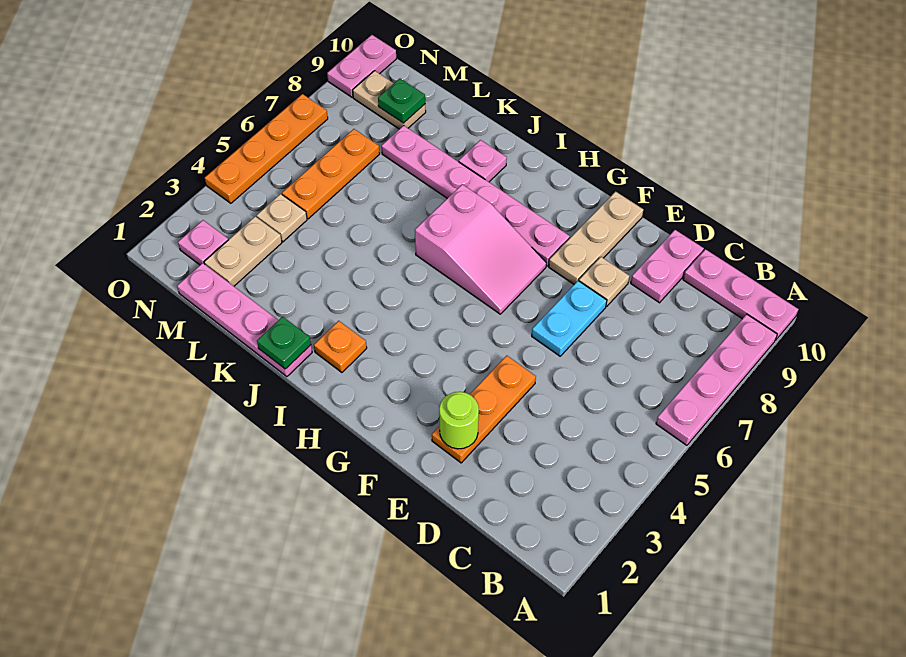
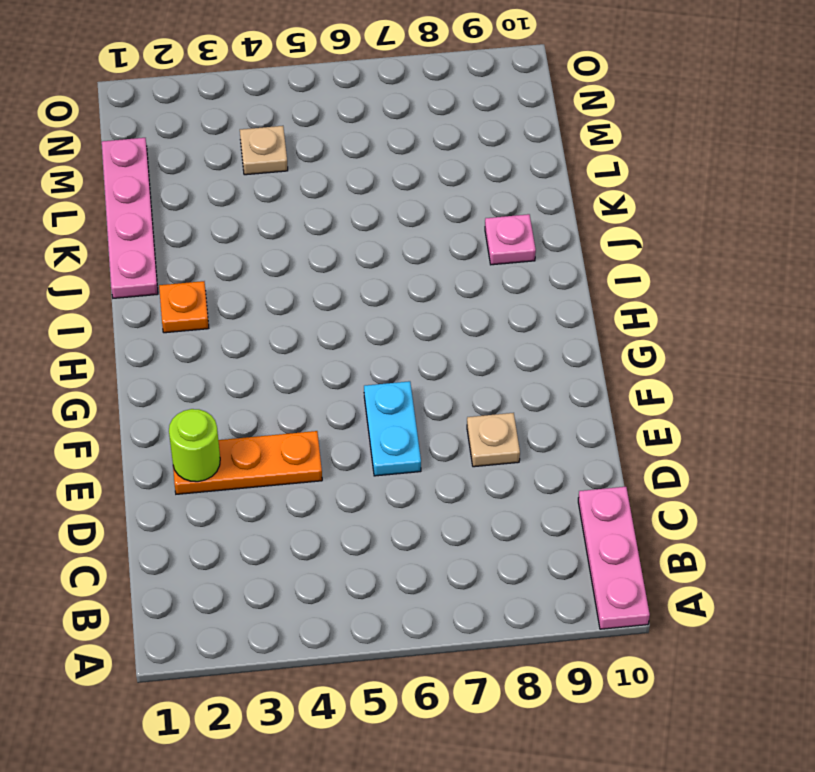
cyan plate E6:F6 level 1 -> cyan plate E6:E7 level 1
none -> pink plate A6:A9 level 1
none -> pink plate D9:D10 level 1
none -> tan plate F8:F10 level 1

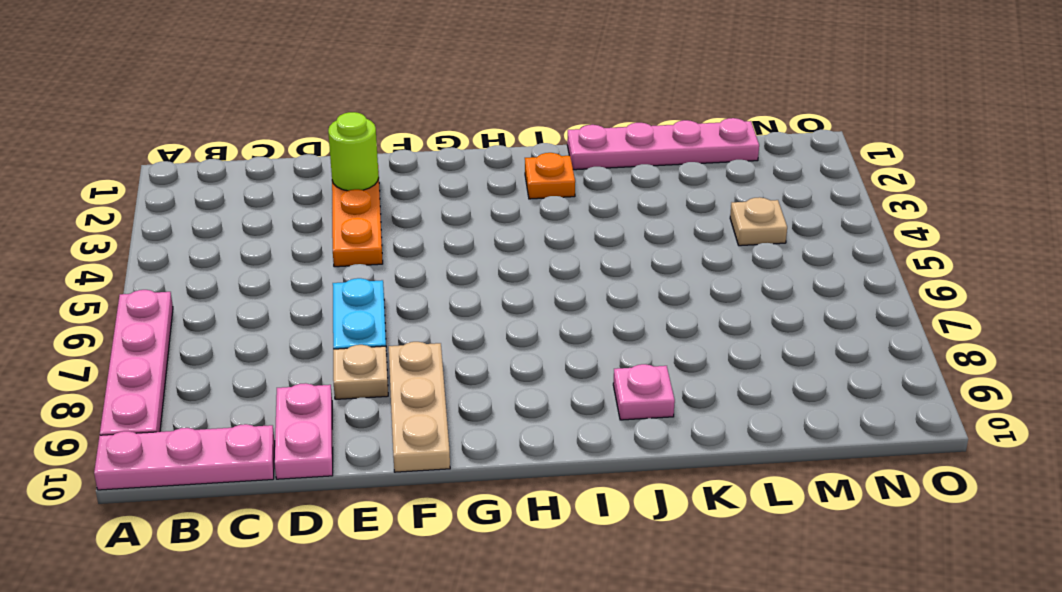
none -> pink slope G6:I7 level 1 top I
none -> pink plate G8:L8 level 1
none -> tan plate M2:M3 level 1

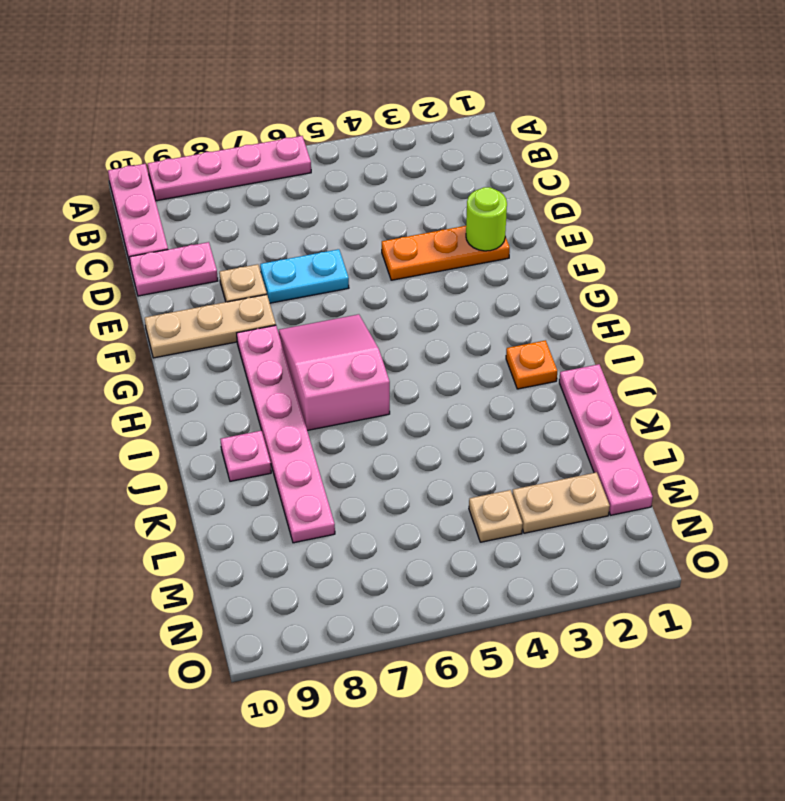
none -> orange plate M5:M7 level 1
none -> tan plate M9:N9 level 1
none -> pink plate N2 level 1

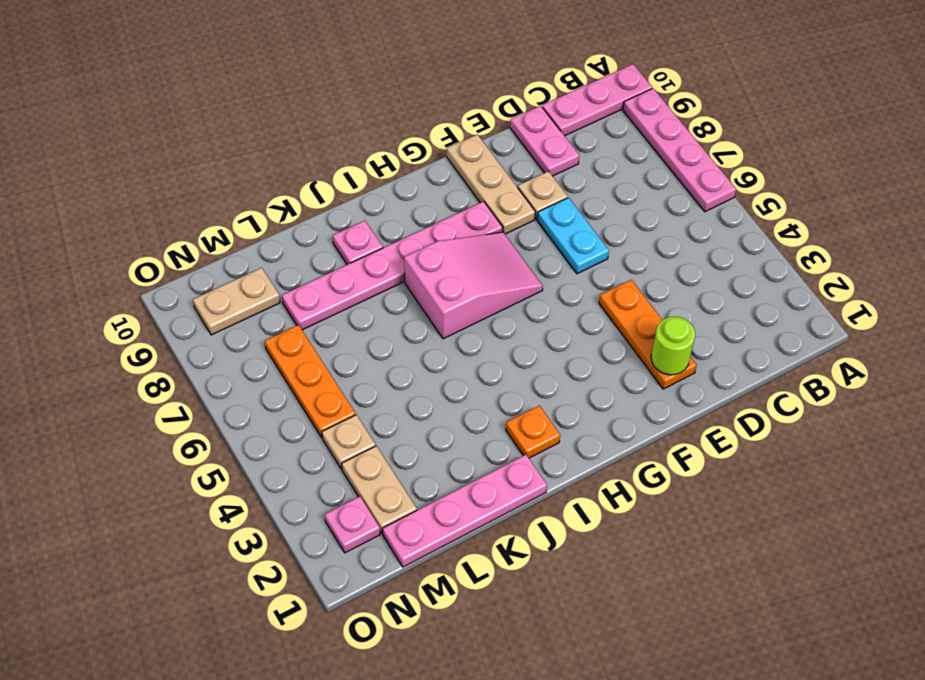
none -> orange plate O4:O7 level 1
none -> pink plate O9:O10 level 1
none -> green plate J1 level 2

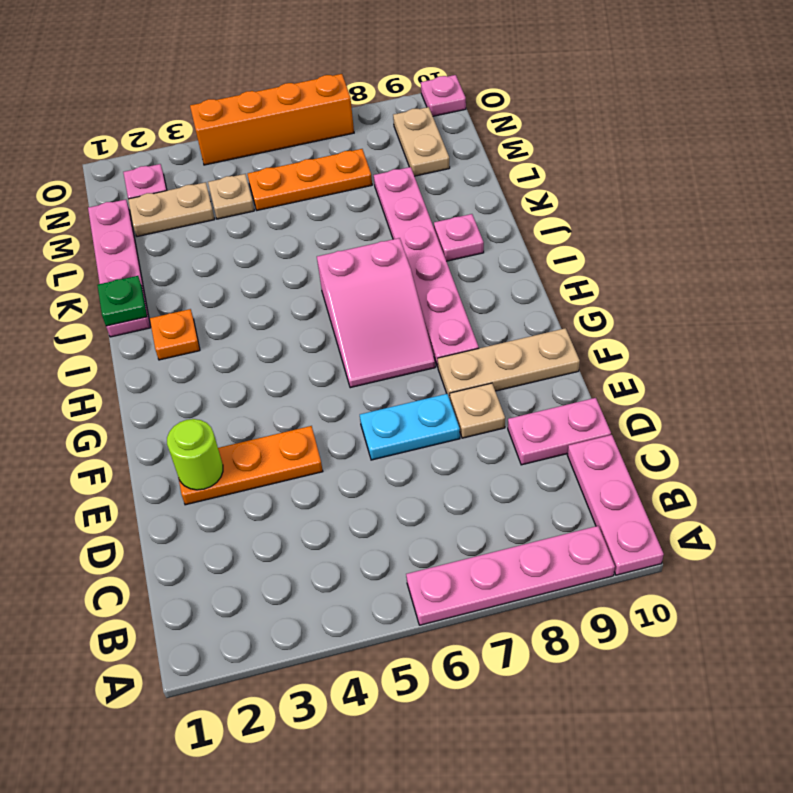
orange brick O4:O7 level 1 -> orange plate O4:O7 level 1
pink plate O10 level 1 -> pink plate O9:O10 level 1
none -> green plate M9 level 2

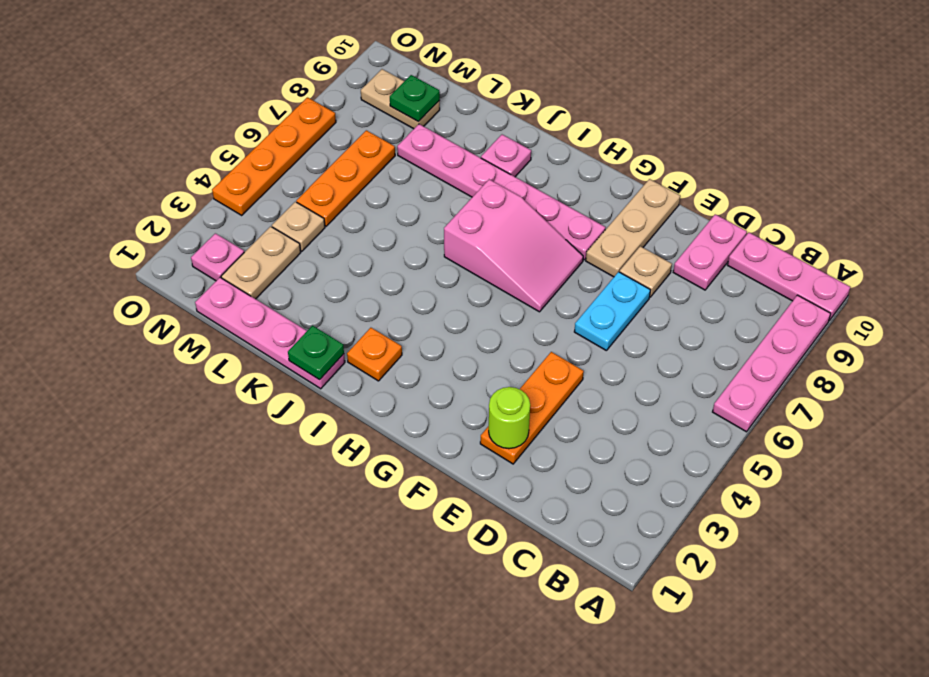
none -> pink plate O9:O10 level 1

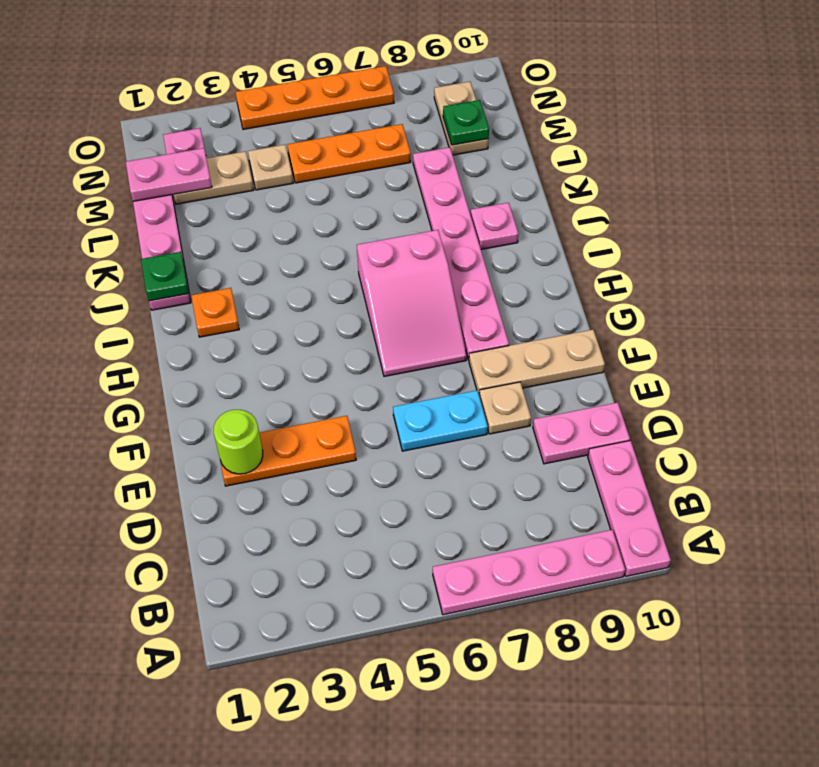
pink plate M1:M2 level 2 -> pink plate O9:O10 level 1

